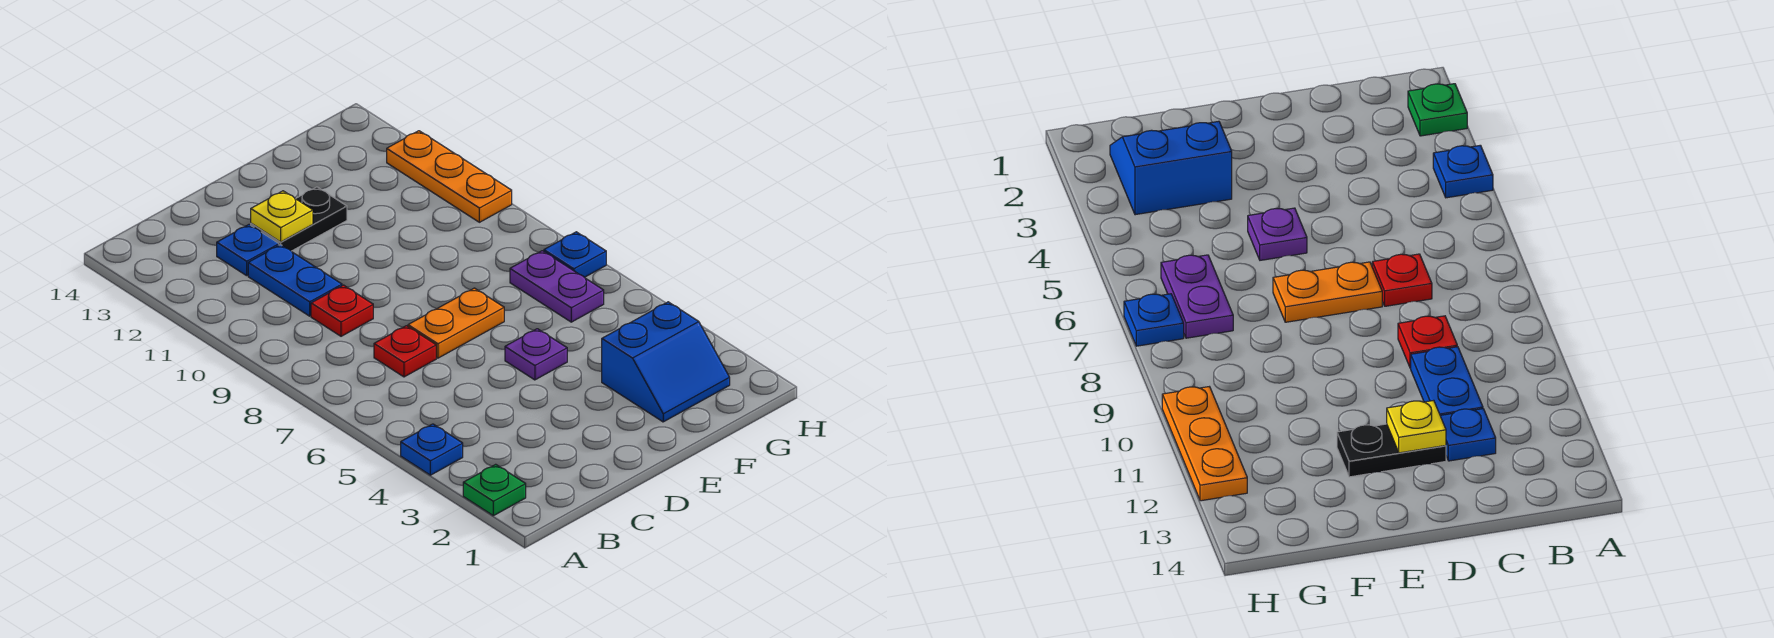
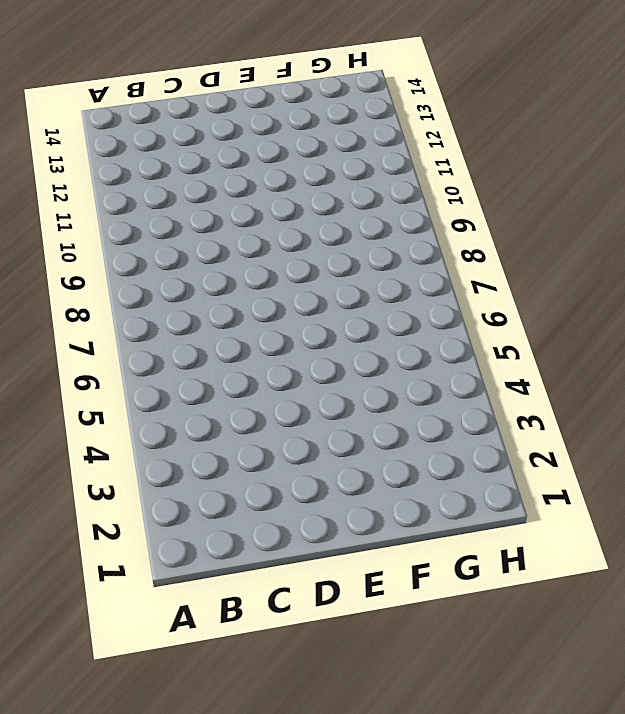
none -> green plate A2 level 1
none -> blue plate A4 level 1
none -> red plate C7 level 1

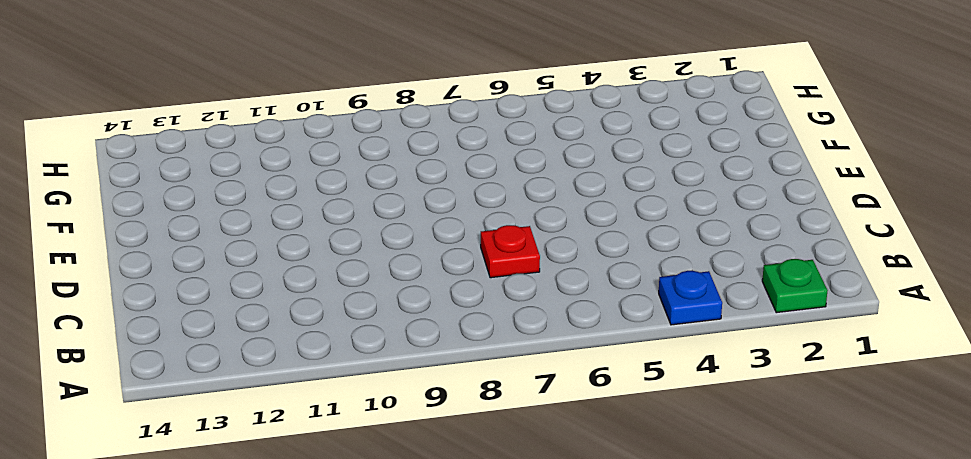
none -> red plate C9 level 1
none -> blue plate C10:C11 level 1
none -> blue plate C12 level 1

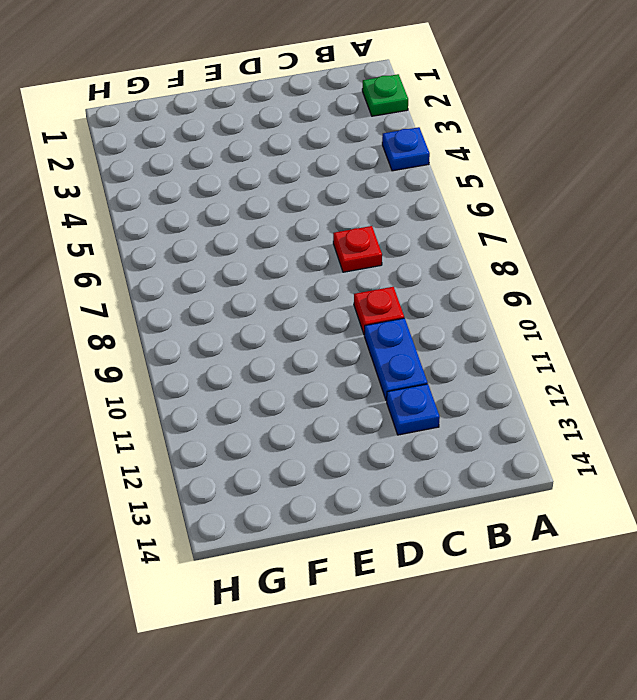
none -> orange plate D7:E7 level 1
none -> black plate D12:E12 level 1
none -> purple plate E5 level 1

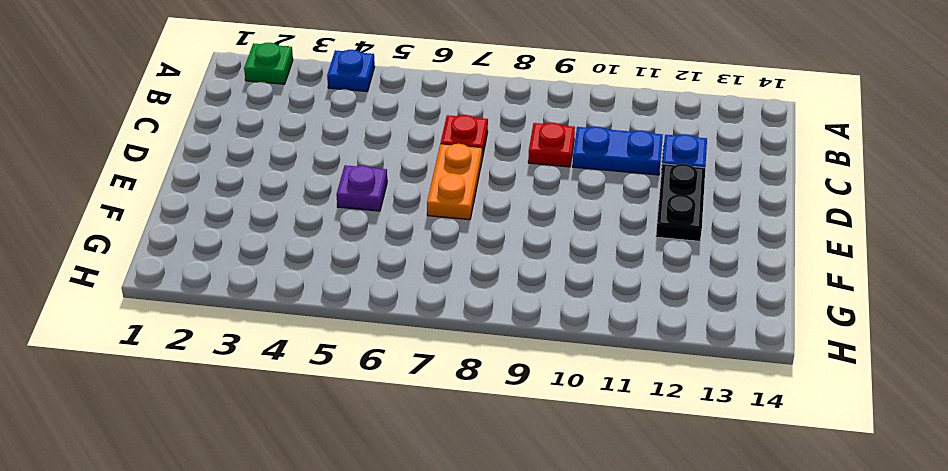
none -> blue slope F2:G3 level 1 top 3
none -> purple plate G6:G7 level 1
none -> blue plate H7 level 1

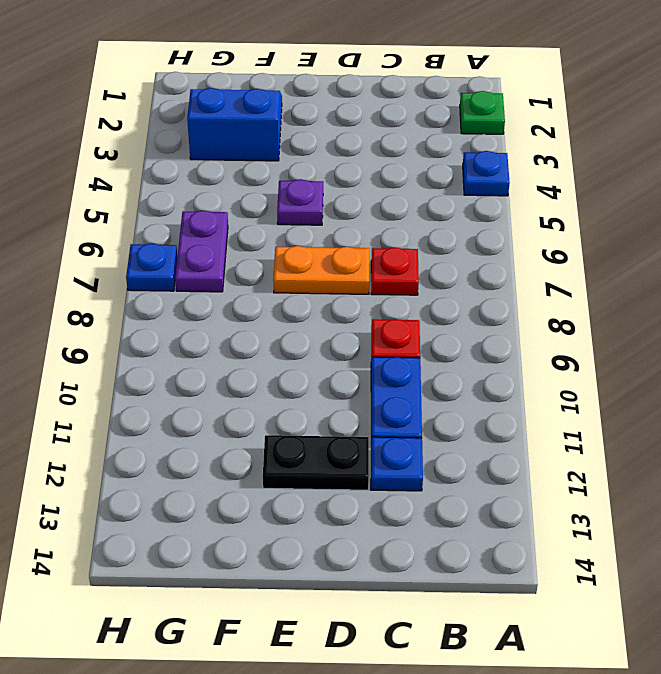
none -> orange plate H10:H12 level 1
none -> yellow plate D12 level 2

